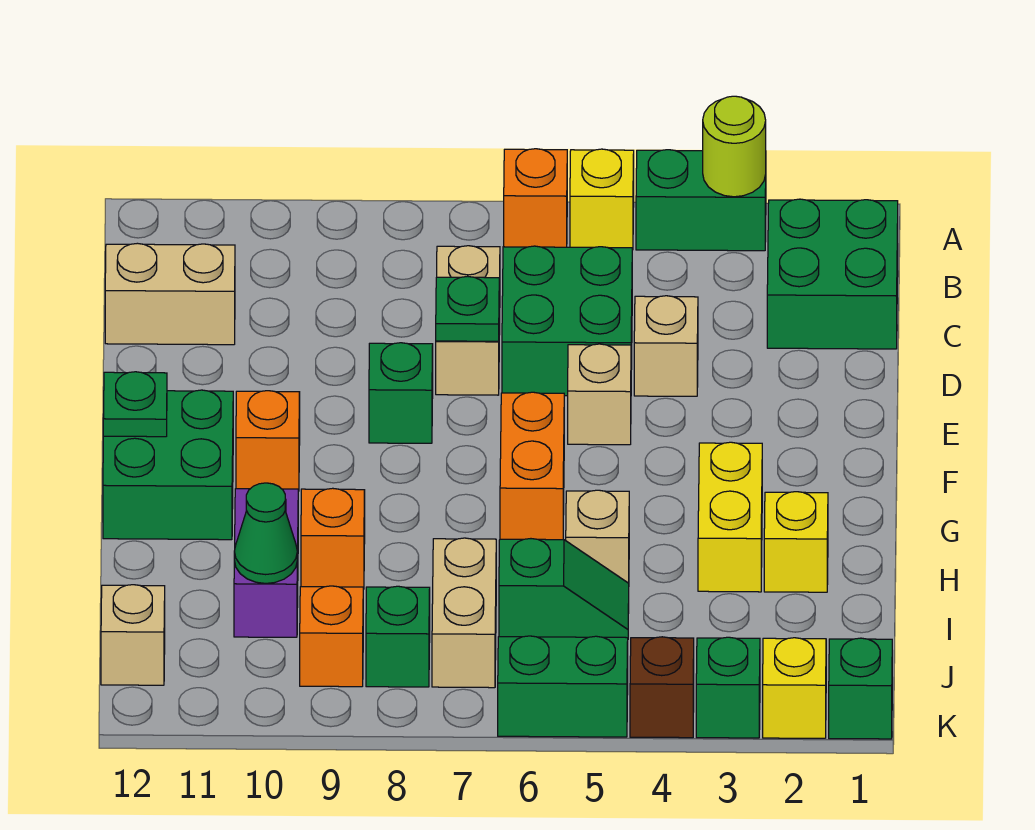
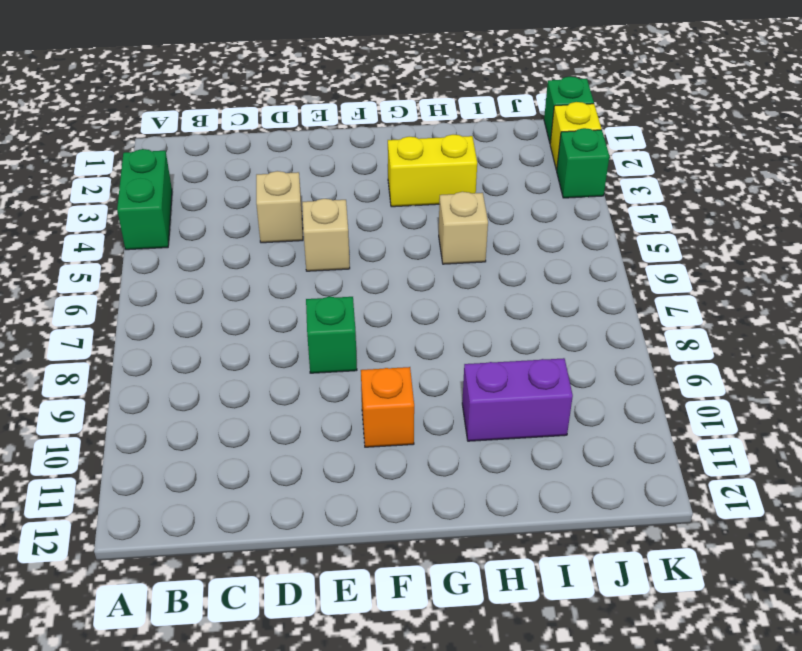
none -> yellow brick A5 level 1
none -> orange brick A6 level 1
none -> green brick B1:C2 level 1
none -> green brick C5:D6 level 1

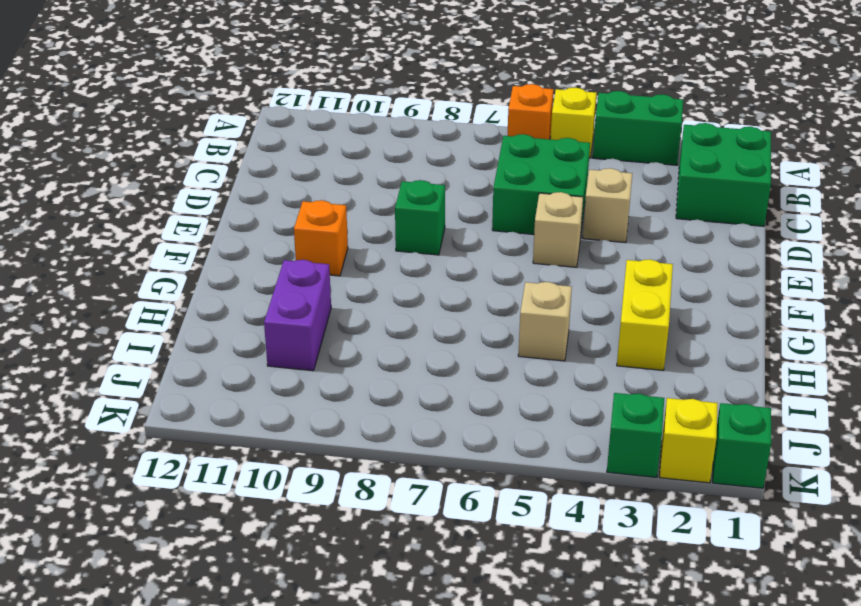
none -> tan brick C7:D7 level 1
none -> tan brick C11:C12 level 1
none -> orange brick F6:G6 level 1
none -> green brick F11:G12 level 1

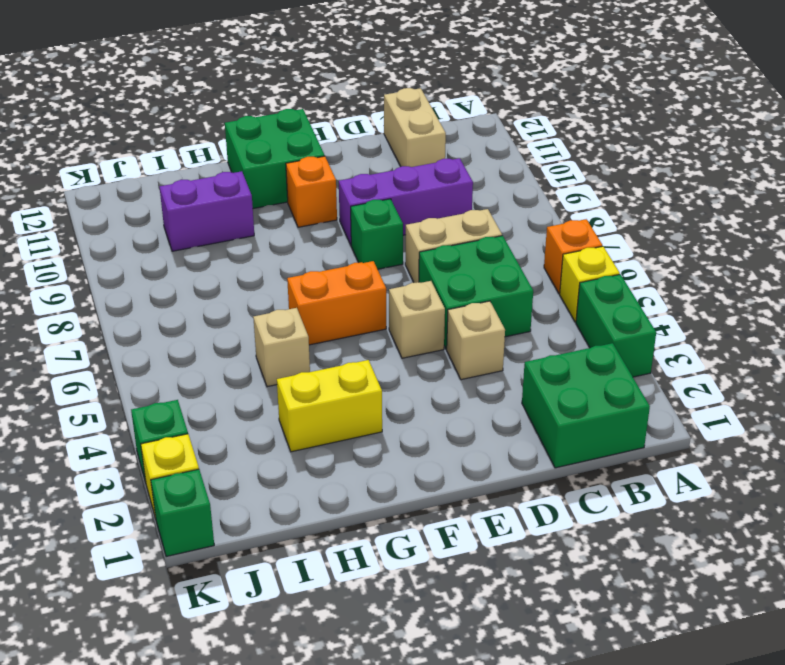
purple brick C9:E9 level 1 -> none
none -> yellow brick H2 level 1
none -> orange brick H9 level 1
none -> green slope I5:I6 level 1 top 6
none -> tan brick I7:J7 level 1

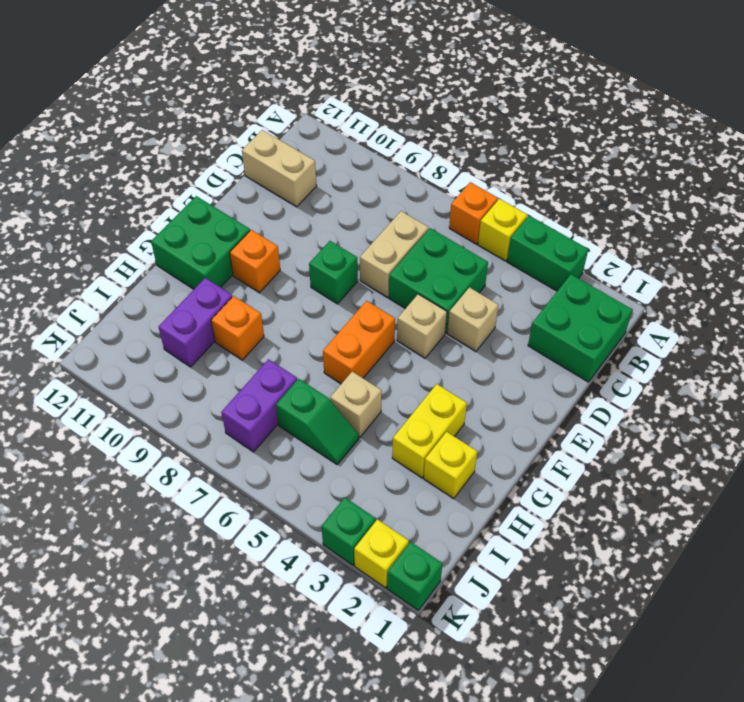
purple brick I7:J7 level 1 -> tan brick I7:J7 level 1
none -> green brick J8 level 1
none -> orange brick J9 level 1
none -> tan brick J12 level 1
none -> brown brick K4 level 1

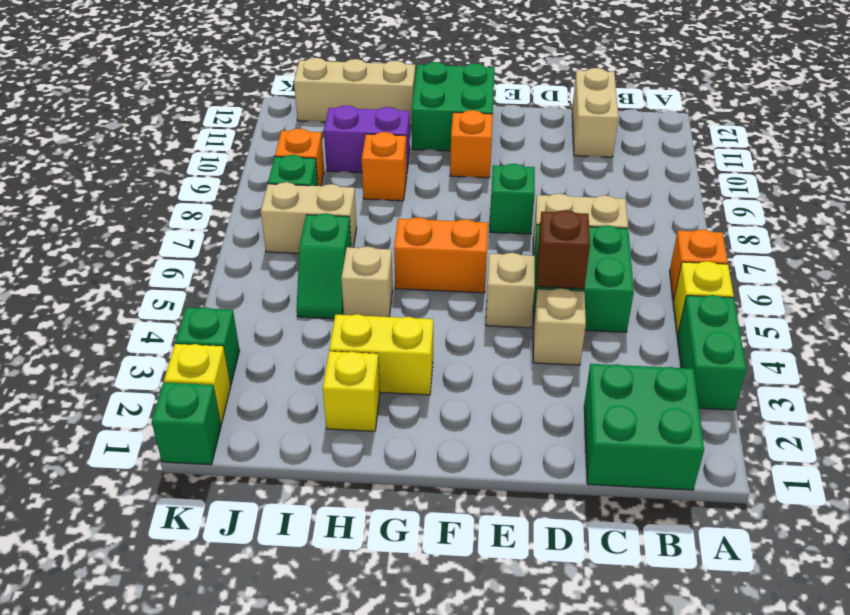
brown brick D5 level 2 -> brown brick K4 level 1
tan brick H12:J12 level 1 -> tan brick J12 level 1
none -> green brick K5:K6 level 1
none -> lime round brick A3 level 2
none -> green plate D7 level 2
none -> green plate F12 level 2

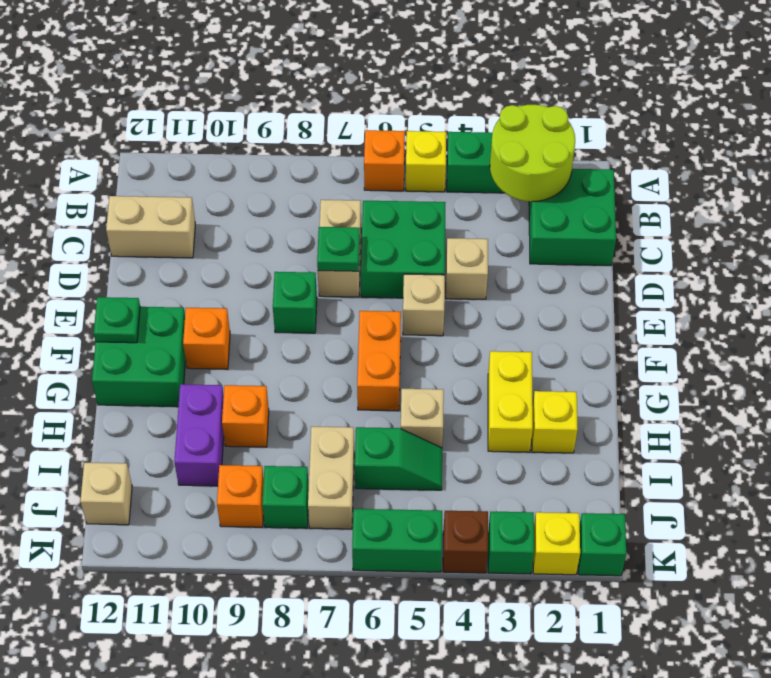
lime round brick A2:B3 level 2 -> lime round brick A3 level 2
none -> green cone I10 level 2

